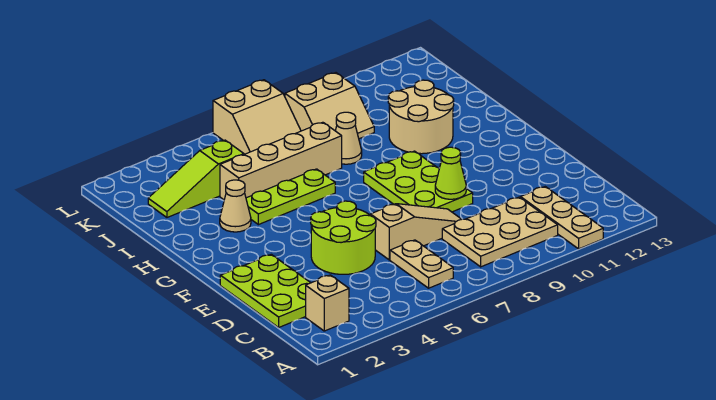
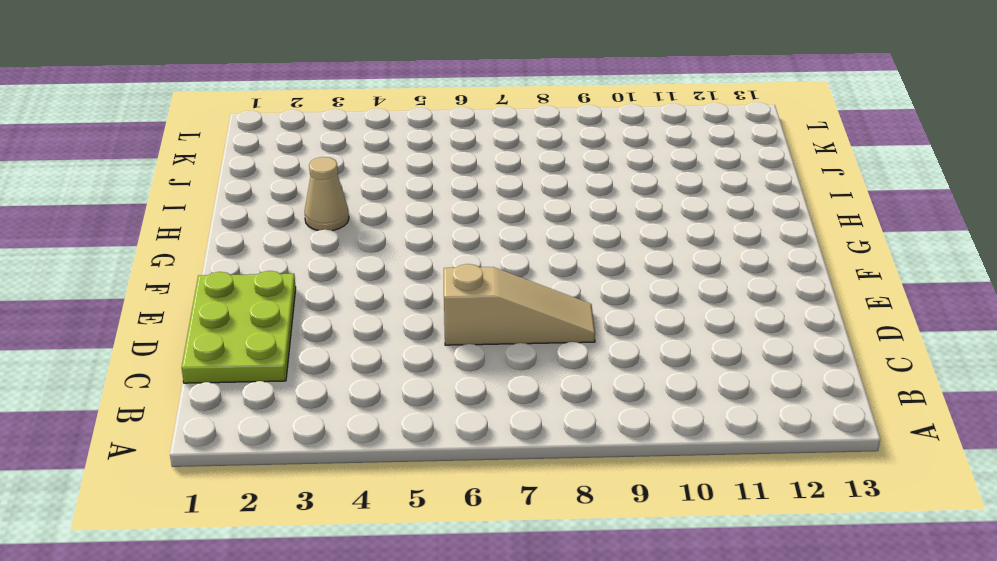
none -> tan plate A11:C11 level 1
none -> tan brick B2 level 1
none -> tan plate B6:C6 level 1

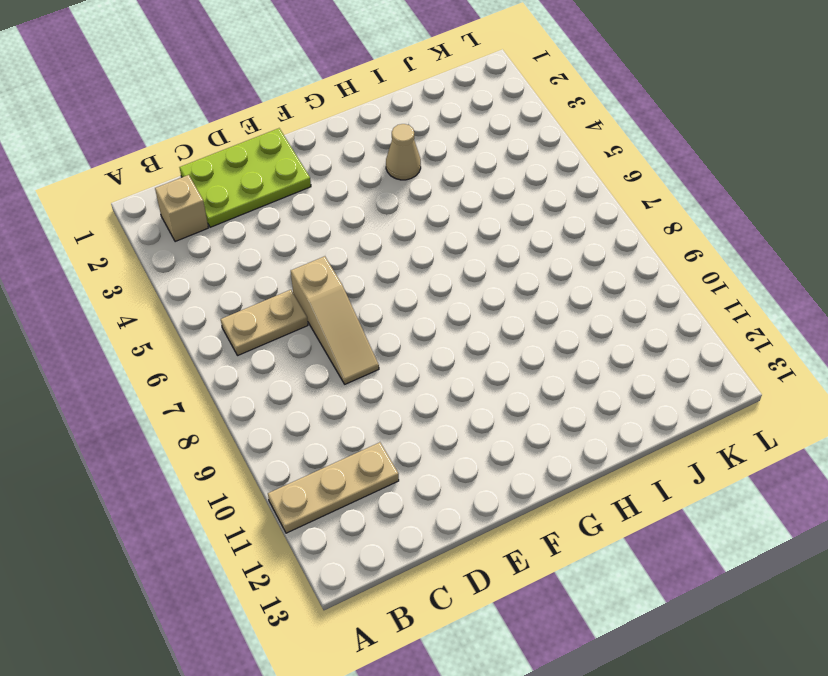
none -> tan plate B8:C10 level 1
none -> lime round brick D4:E5 level 1
none -> lime plate E8:G9 level 1

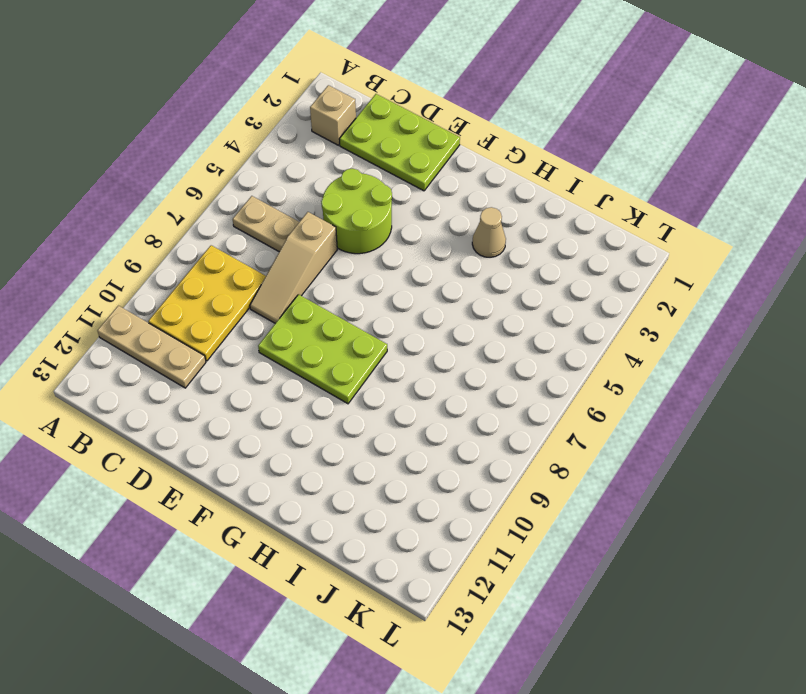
yellow plate B8:C10 level 1 -> tan plate B8:C10 level 1
none -> lime plate H4:H6 level 1
none -> tan round brick H10:I11 level 1
none -> tan brick I4:I7 level 1

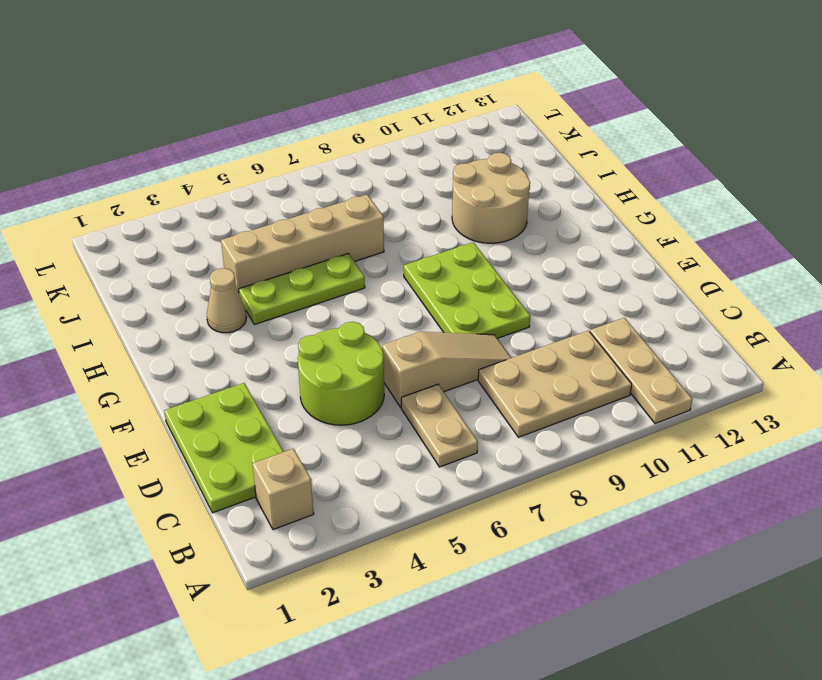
none -> tan cone I8 level 1
none -> lime slope J2:J4 level 1 top 4
none -> tan slope J8:K9 level 1 top K

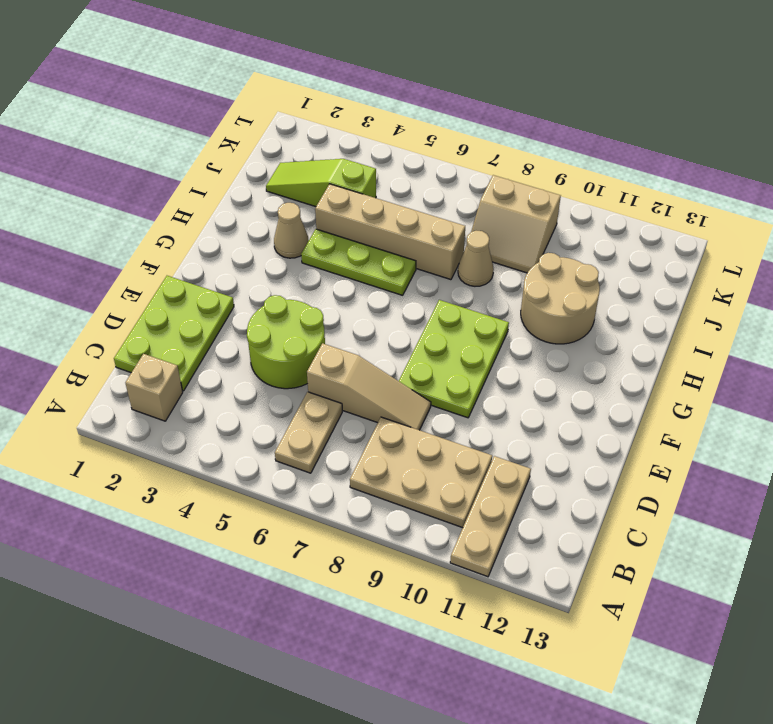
none -> tan slope K6:L7 level 1 top L
none -> lime cone E9 level 2

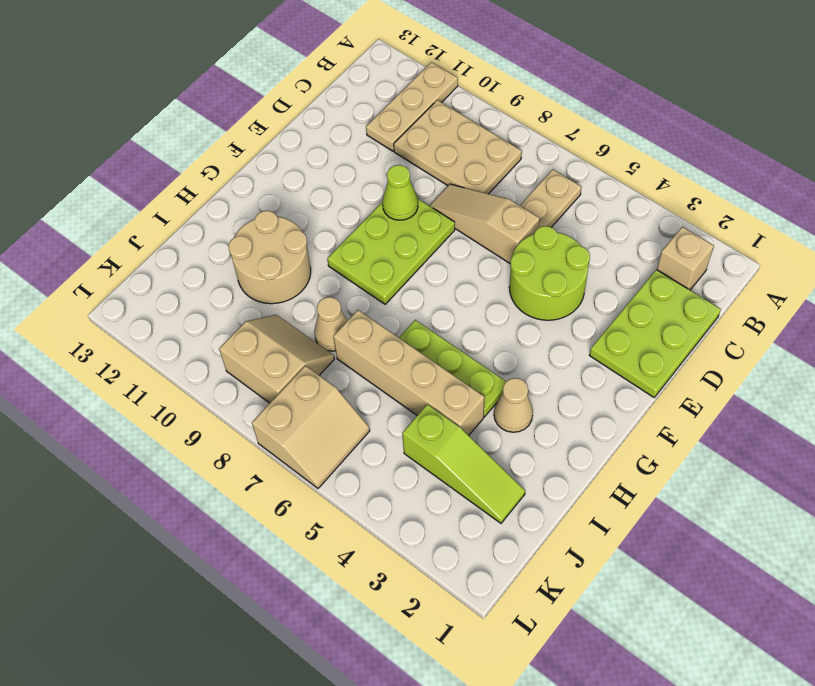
tan slope K6:L7 level 1 top 7 -> tan slope K6:L7 level 1 top L

